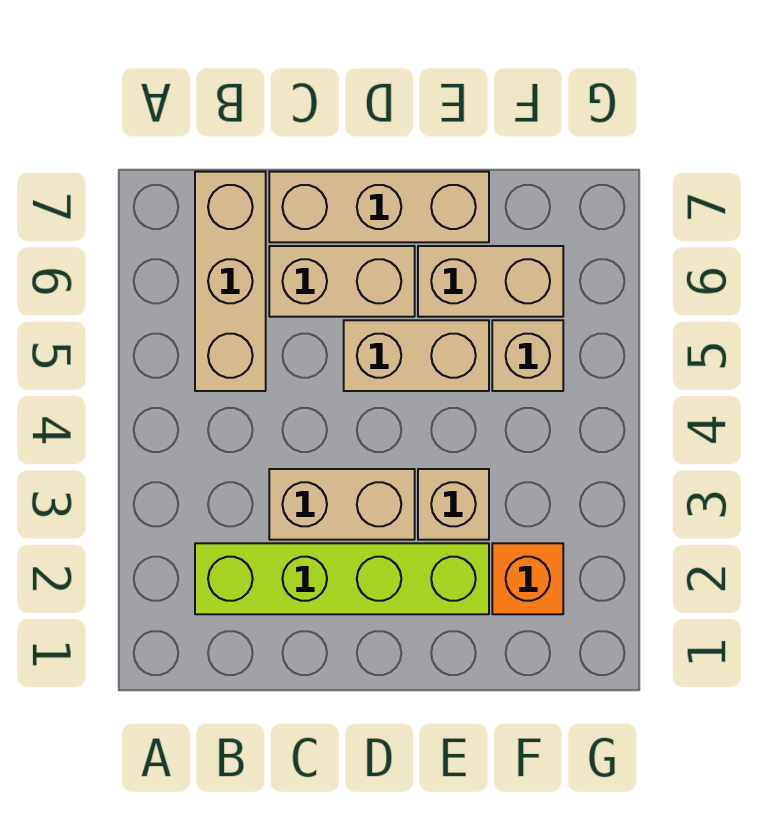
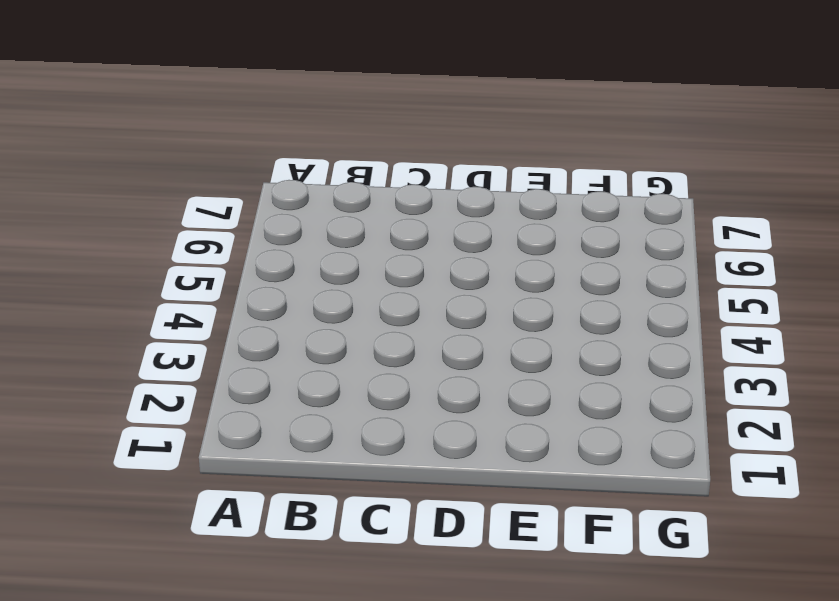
none -> lime brick B2:E2 level 1
none -> tan brick B5:B7 level 1

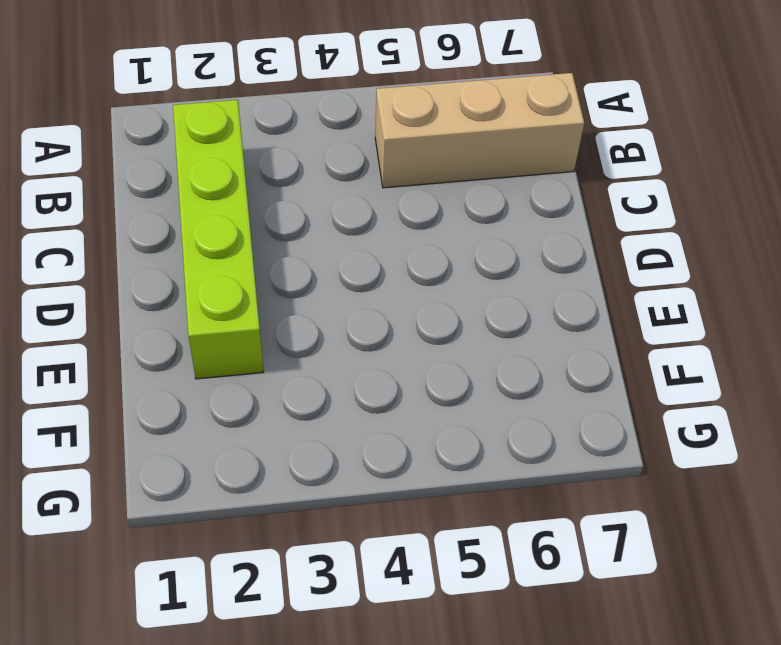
none -> tan brick C3:D3 level 1
none -> tan brick C6:D6 level 1

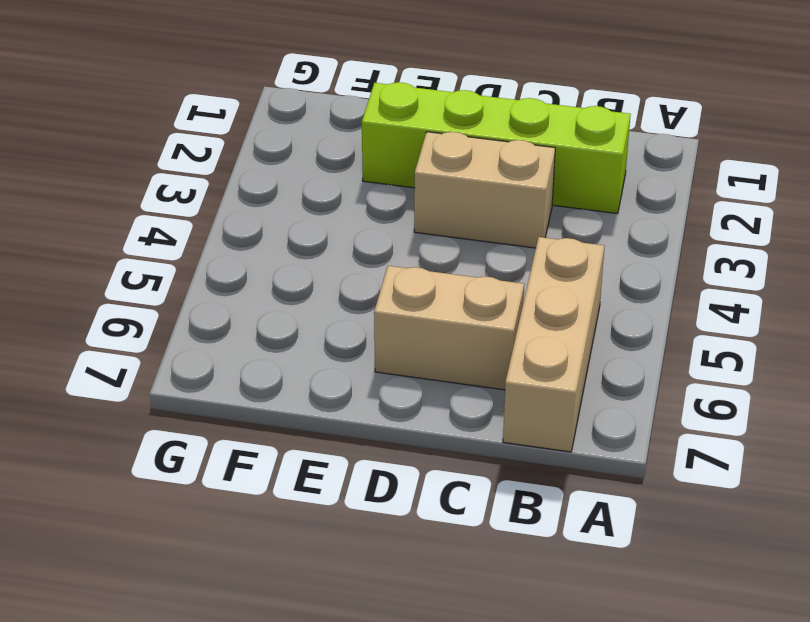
none -> tan brick C7:E7 level 1
none -> tan brick D5:E5 level 1

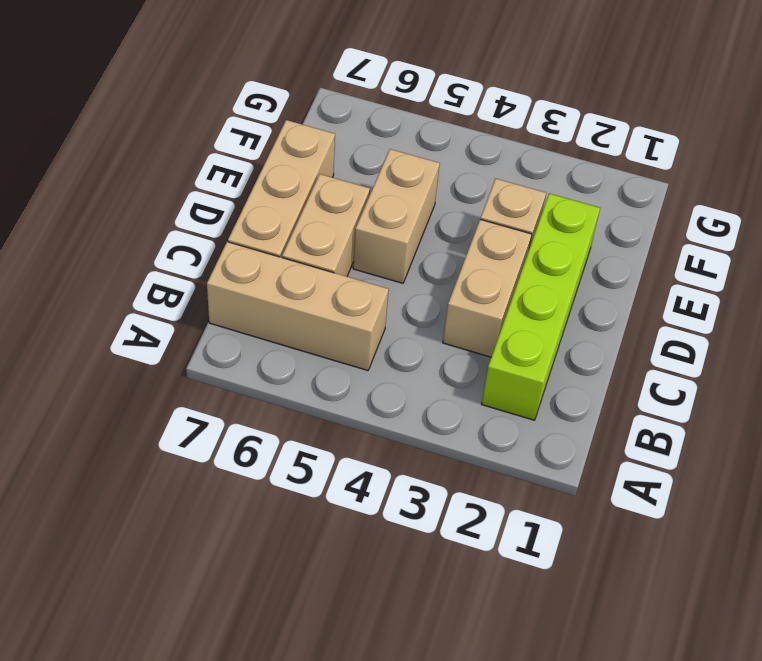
none -> tan brick E6:F6 level 1
none -> orange brick F2 level 1

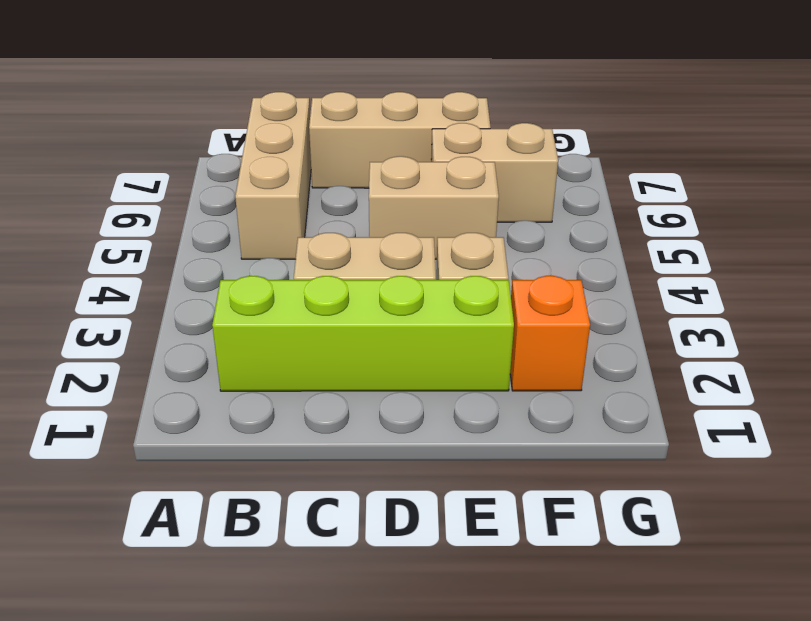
none -> tan brick C6:D6 level 1
none -> tan brick F5 level 1

